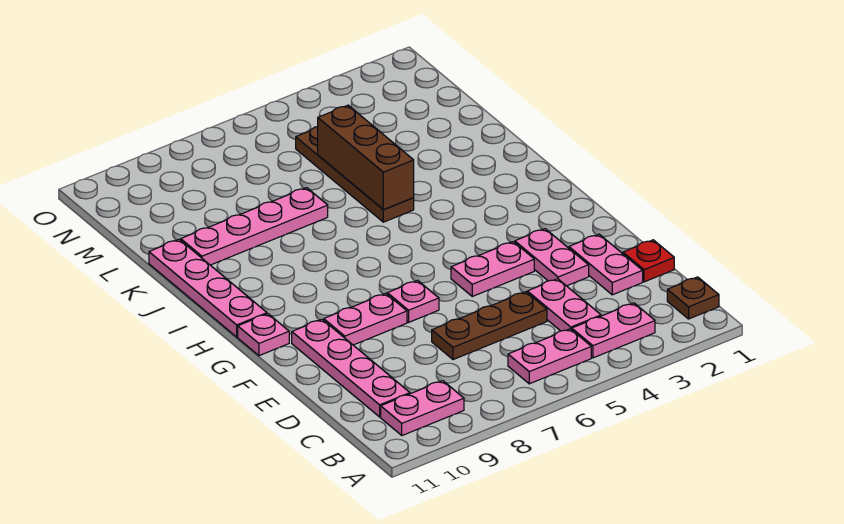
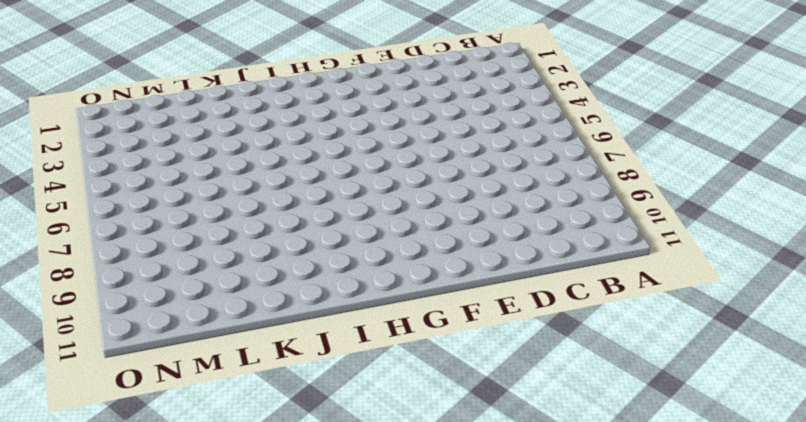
none -> brown plate B1 level 1
none -> pink plate B3:B4 level 1
none -> pink plate B5:B6 level 1

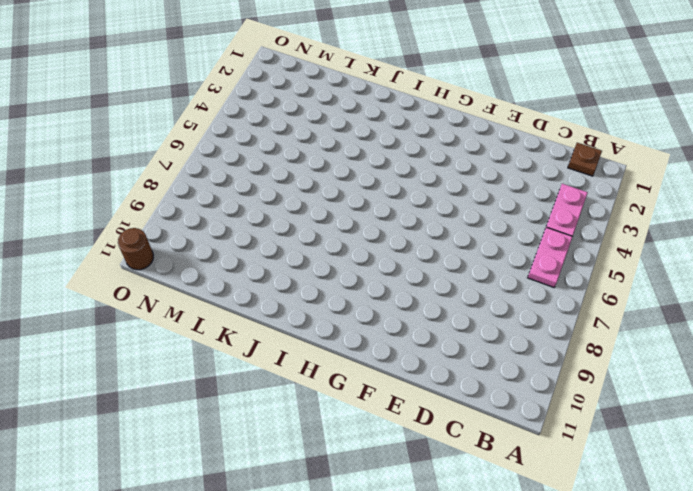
brown round brick O11 level 1 -> none
none -> pink plate B9:B10 level 1
none -> pink plate C4:D4 level 1
none -> pink plate C10:F10 level 1

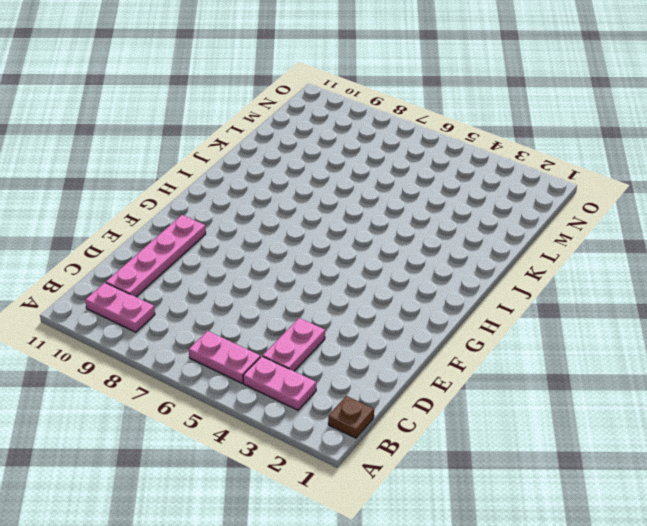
none -> red plate D1 level 1
none -> pink plate D2:E2 level 1
none -> brown plate D5:D7 level 1

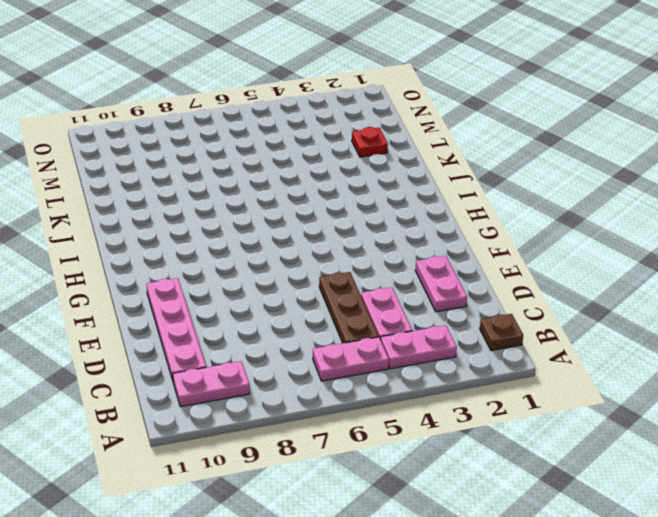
brown plate C5:E5 level 1 -> brown plate D5:D7 level 1
red plate L2 level 1 -> red plate D1 level 1
none -> pink plate E3:F3 level 1
none -> pink plate F4:F5 level 1
none -> pink plate F7 level 1

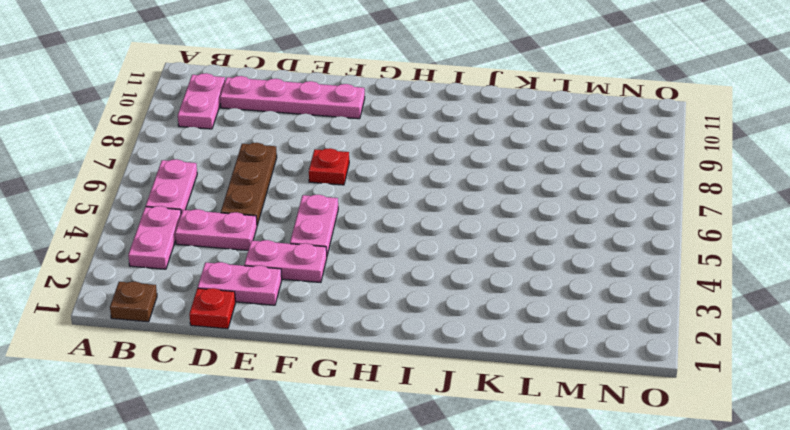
red plate F7 level 1 -> pink plate F7 level 1
none -> pink plate F8:F9 level 1
none -> pink plate G11 level 1
none -> pink plate H11:K11 level 1

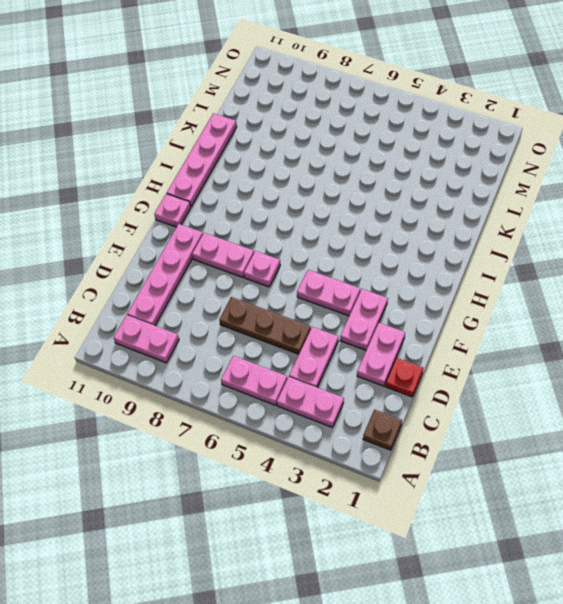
none -> brown plate J5:M5 level 1
none -> pink plate K7:K10 level 1
none -> brown brick J5:L5 level 2

